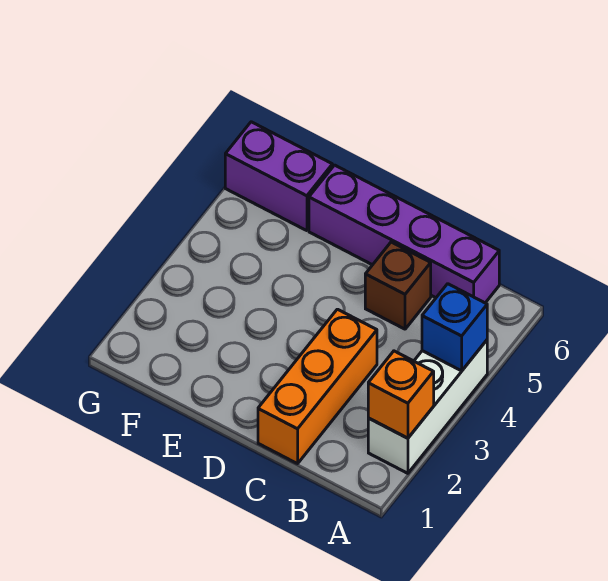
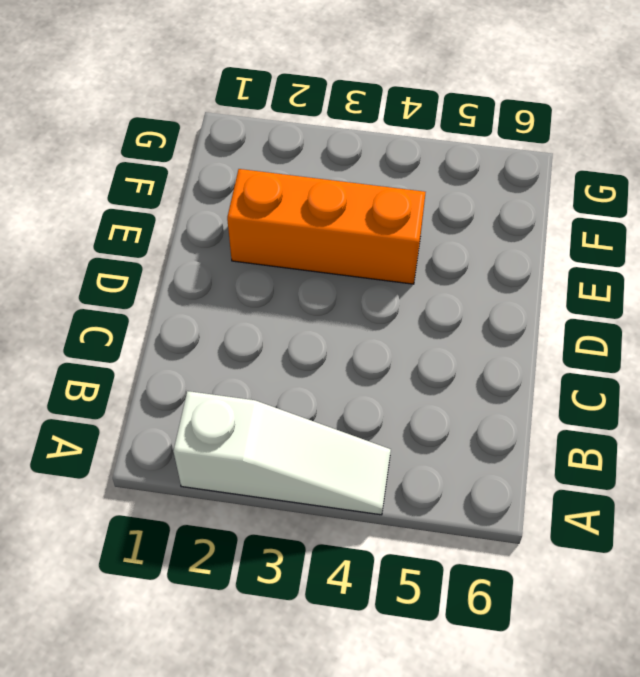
white slope A2:A4 level 1 top 2 -> white brick A2:A4 level 1
orange brick E2:E4 level 1 -> orange brick C1:C3 level 1
none -> purple brick B6:E6 level 1
none -> brown brick C5 level 1

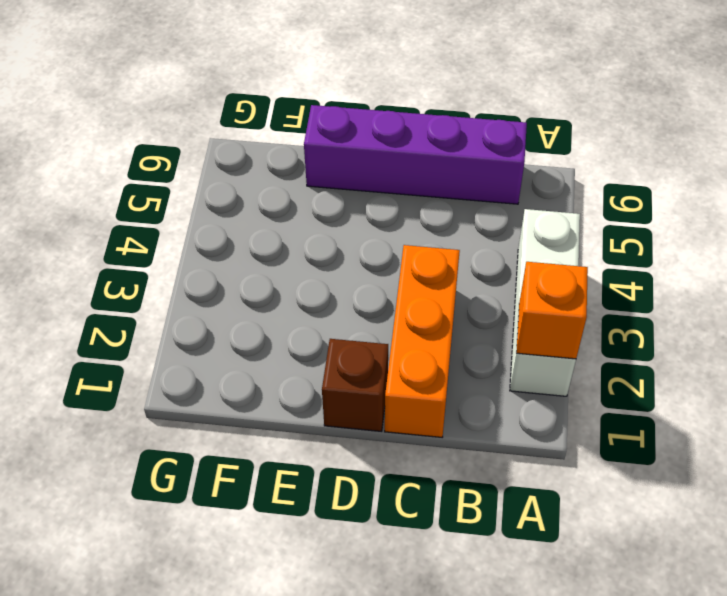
brown brick D1 level 1 -> brown brick C5 level 1
none -> purple brick F6:G6 level 1
none -> blue brick A4 level 2

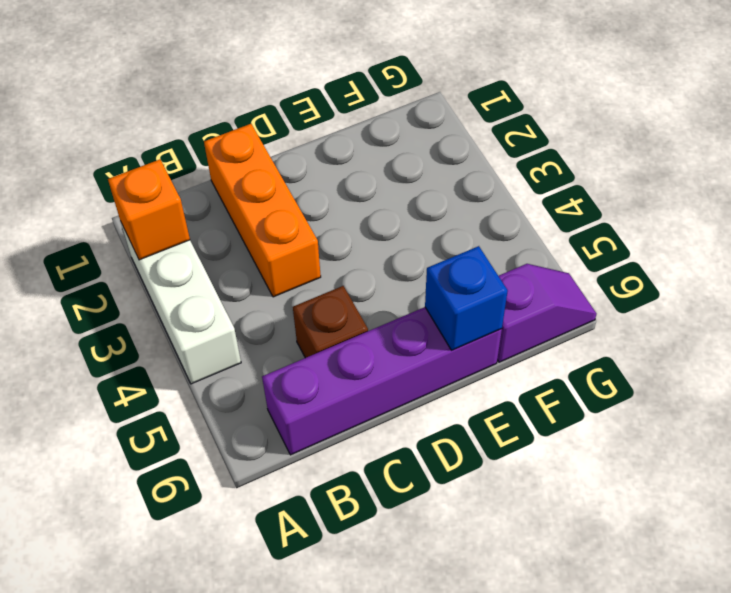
blue brick E6 level 2 -> blue brick A4 level 2
purple slope F6:G6 level 1 top F -> purple brick F6:G6 level 1

